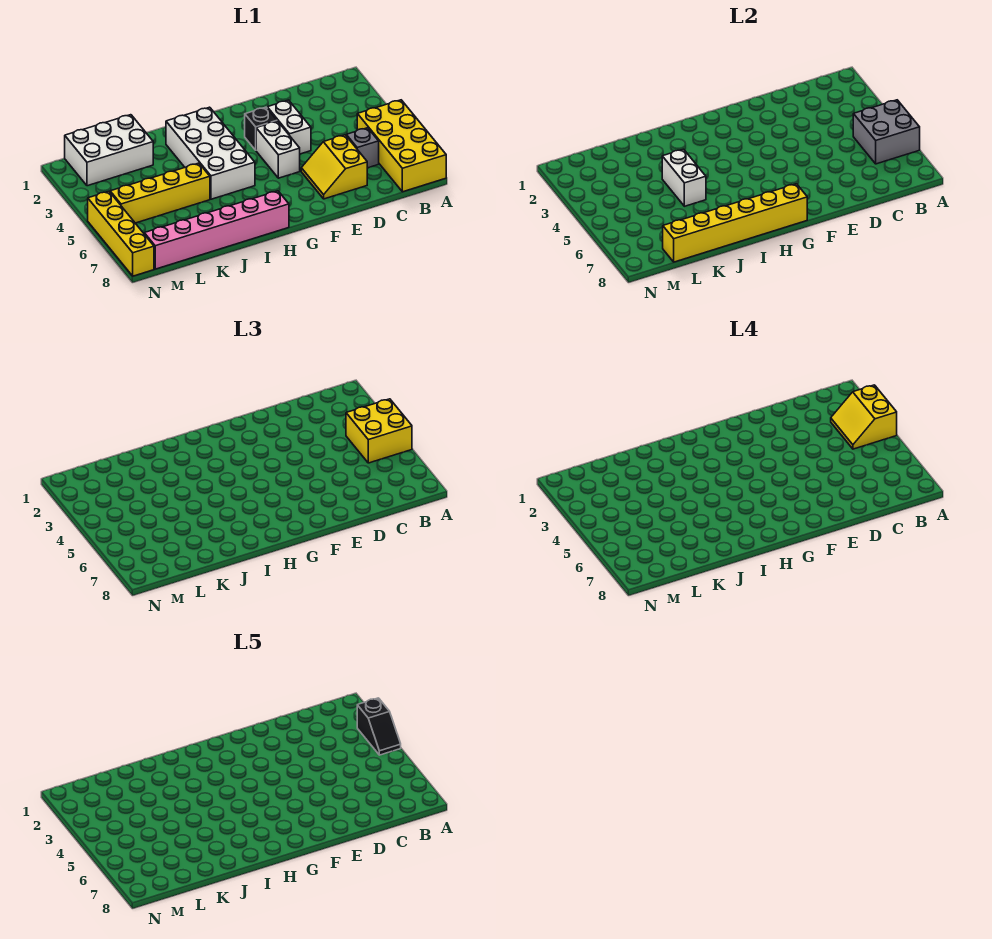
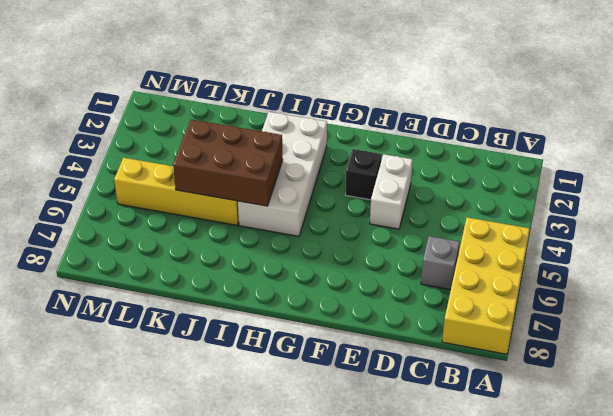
brown brick I4:K5 level 2 -> white brick J4:J5 level 2
none -> yellow slope D6:E7 level 1 top D
none -> white brick F4:F5 level 1
none -> pink brick H8:M8 level 1

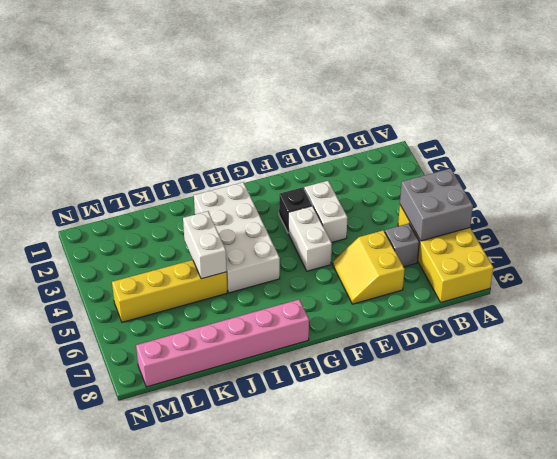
none -> white brick K1:M2 level 1
none -> yellow brick N5:N8 level 1
none -> yellow brick G8:L8 level 2

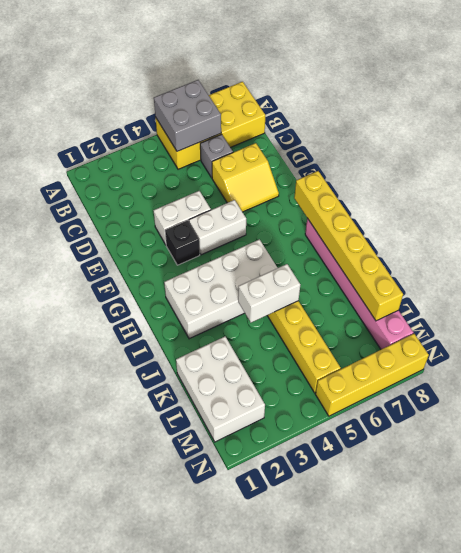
none -> yellow brick A4:B5 level 3
none -> yellow slope A3:B4 level 4 top A
none -> black slope A3:A4 level 5 top 3

